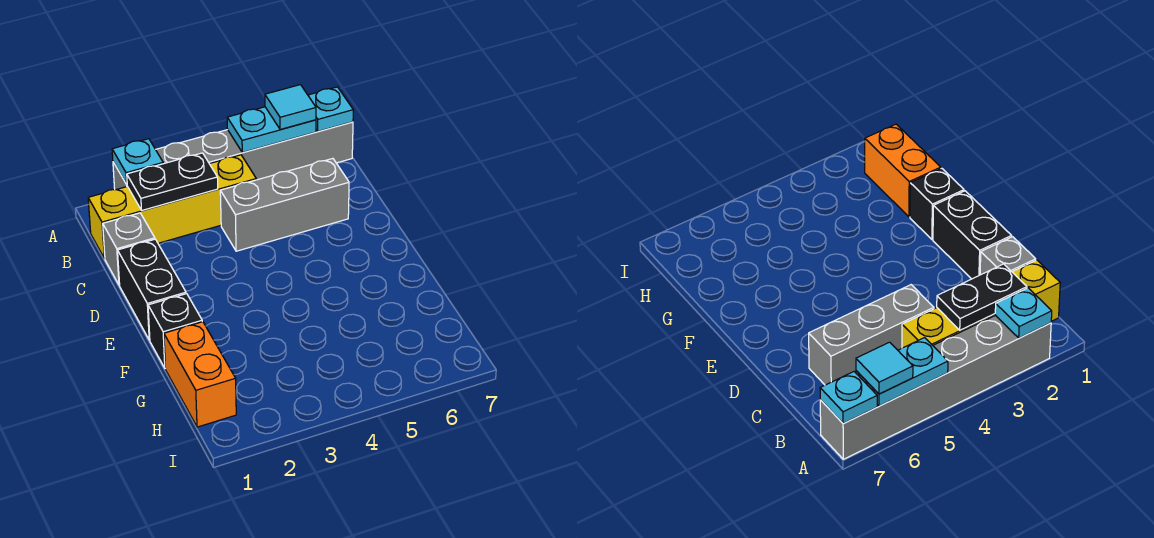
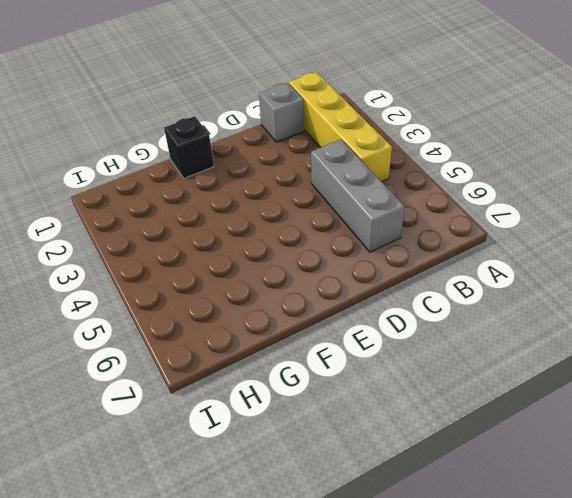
none -> grey brick A2:A7 level 1
none -> black brick D1:E1 level 1
none -> orange brick G1:H1 level 1

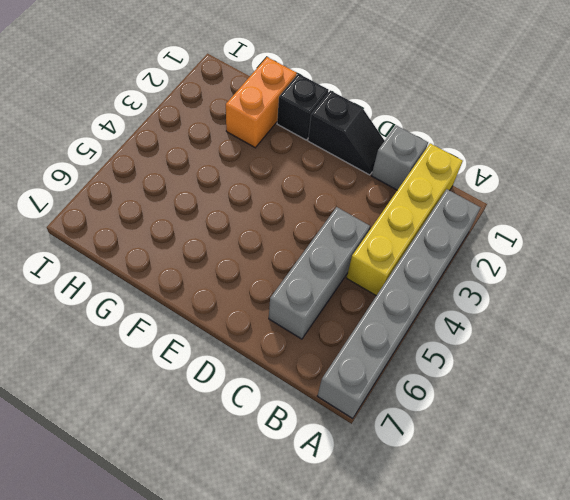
black slope D1:E1 level 1 top E -> black brick D1:E1 level 1
orange brick G1:G2 level 1 -> orange brick G1:H1 level 1
none -> cyan plate A2 level 2
none -> cyan plate A5:A6 level 2
none -> cyan plate A7 level 2

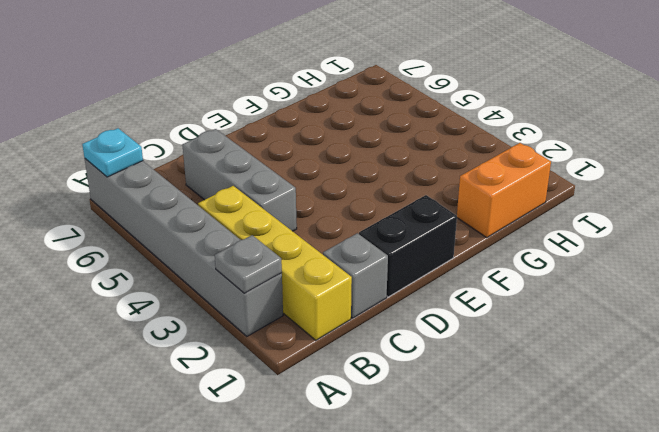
grey plate A2 level 2 -> cyan plate A2 level 2
none -> black brick F1 level 1
none -> cyan plate A5:A6 level 2
none -> black plate B2:B3 level 2

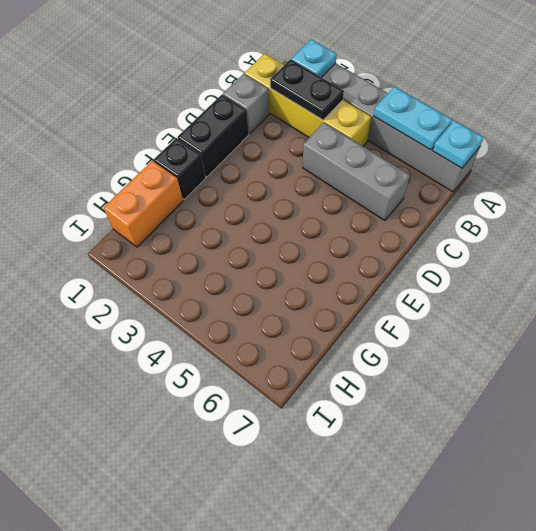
none -> cyan tile A6 level 3

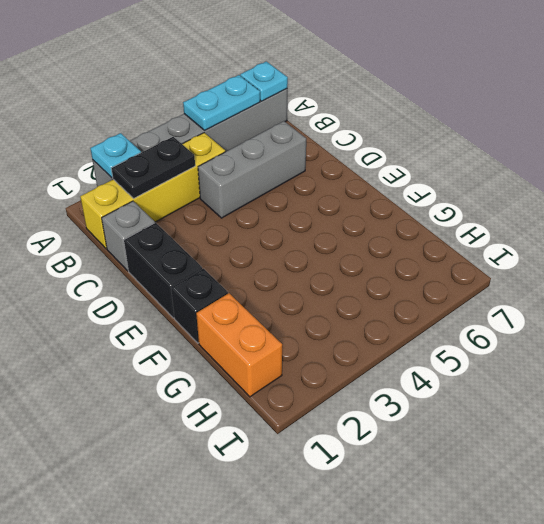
none -> cyan tile A6 level 3

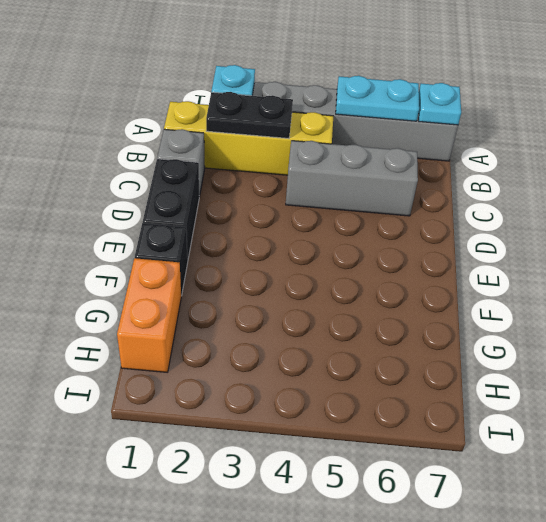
none -> cyan tile A6 level 3

